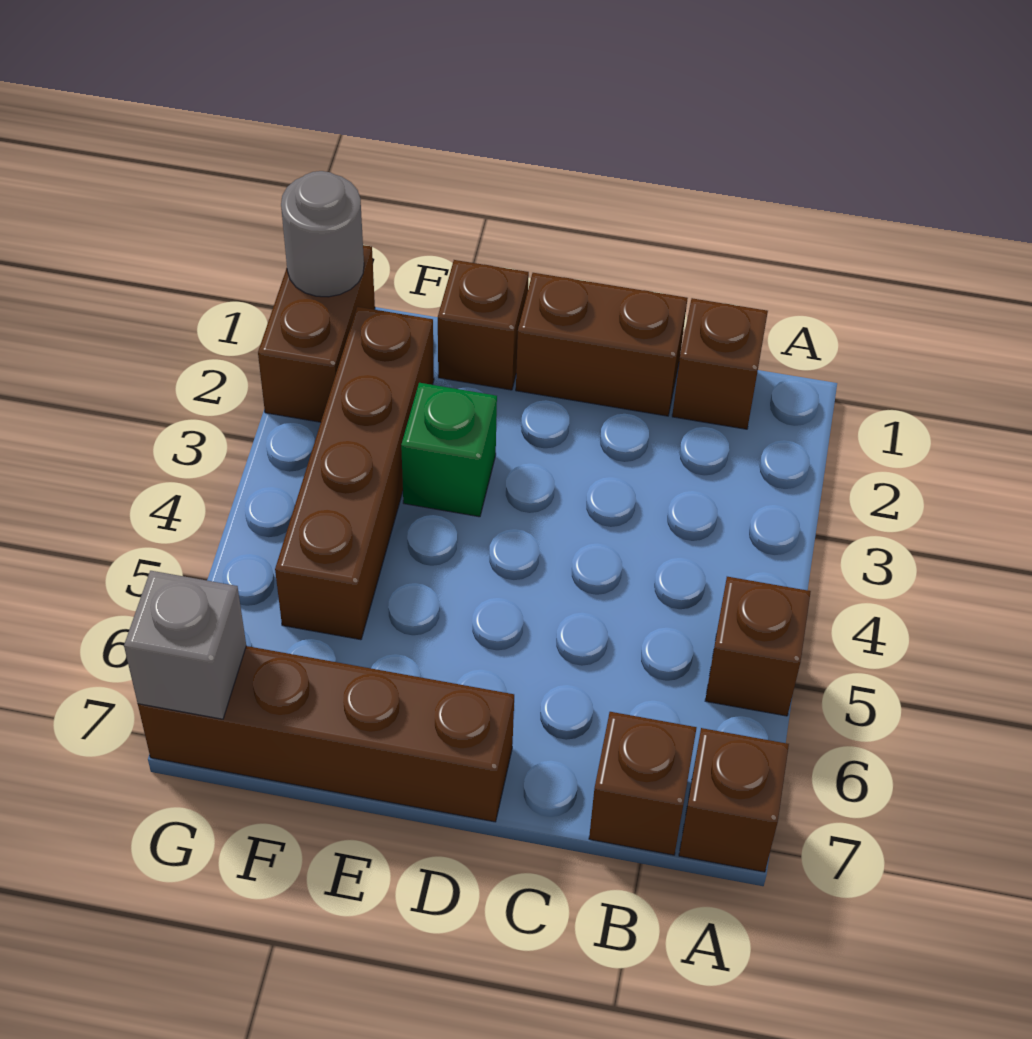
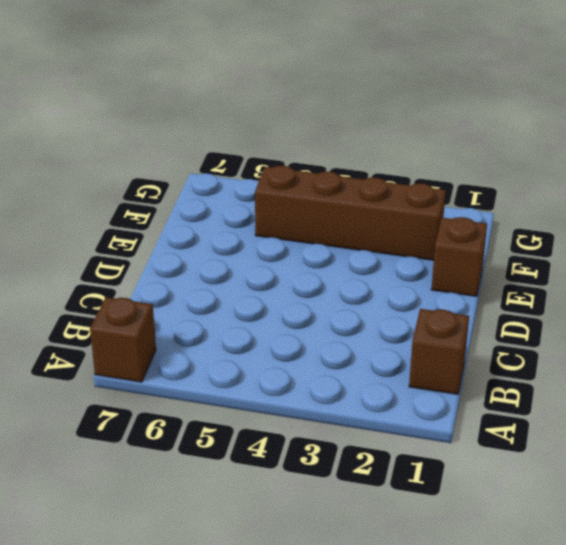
none -> brown brick A5 level 1
none -> brown brick B7 level 1
none -> brown brick C1:D1 level 1

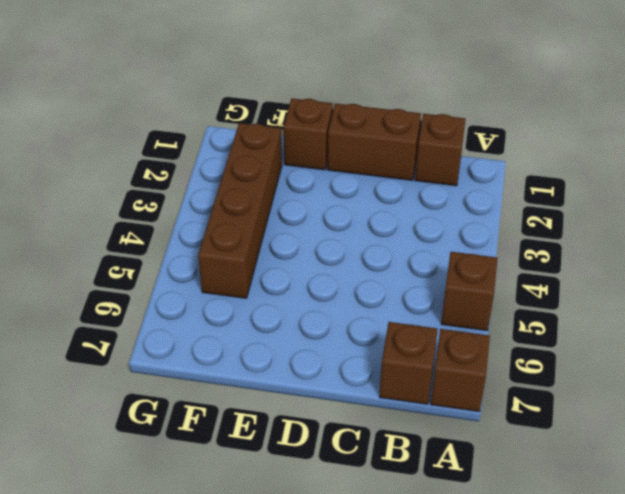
none -> brown brick D7:G7 level 1
none -> green brick E3 level 1
none -> brown brick G1:G2 level 1

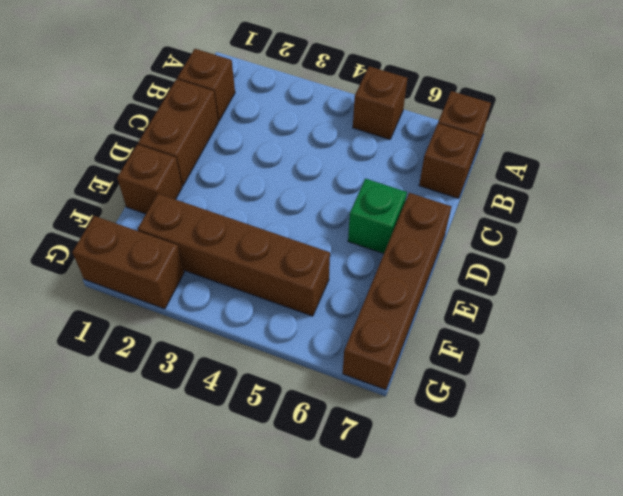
green brick D6 level 1 -> green brick E3 level 1
none -> grey round brick G1 level 2
none -> grey brick G7 level 2

